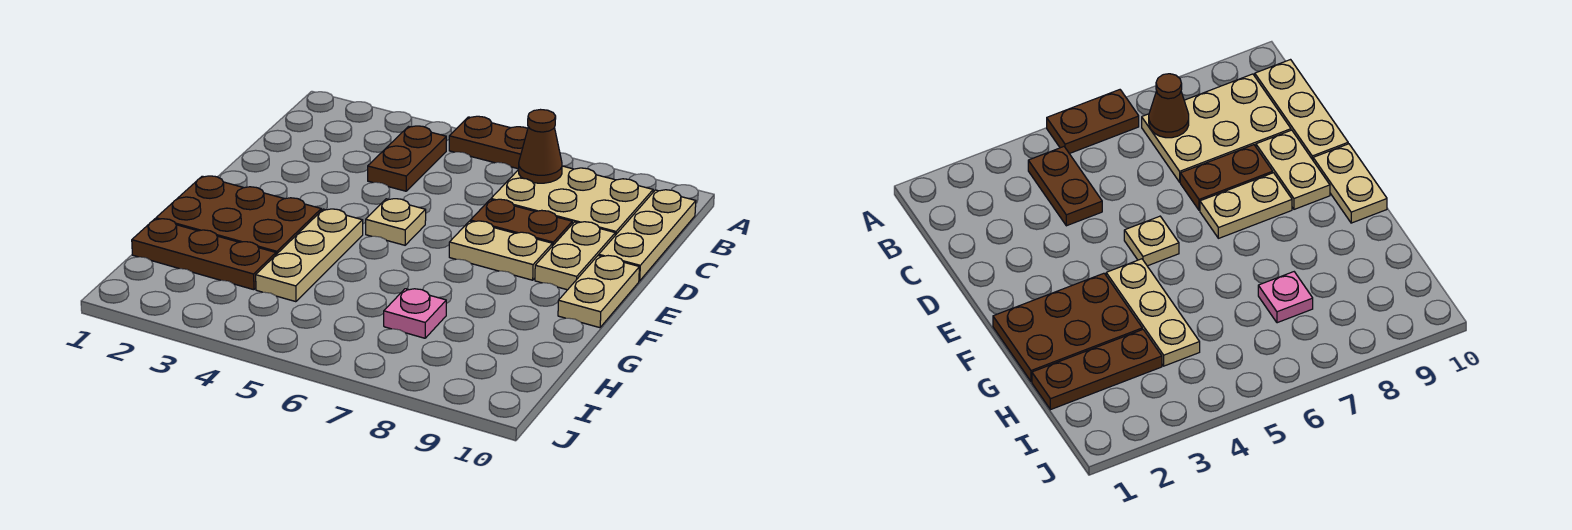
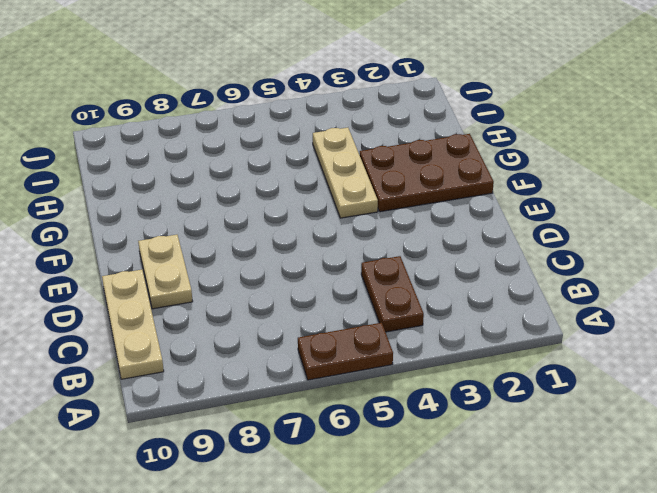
none -> tan plate B7:C9 level 1
none -> brown plate D7:D8 level 1
none -> tan plate E5 level 1

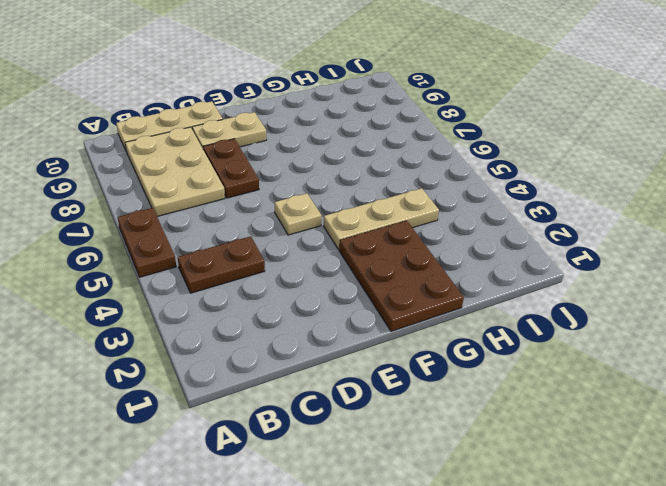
none -> tan plate E7:E8 level 1
none -> tan plate E10:F10 level 1
none -> brown plate H1:H3 level 1

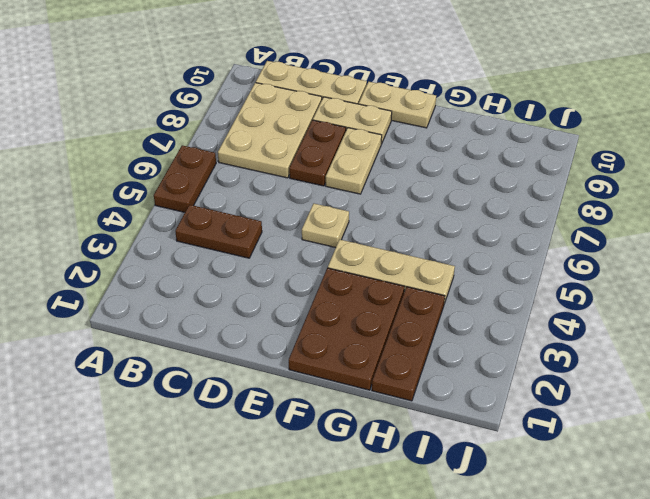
none -> pink plate H7 level 1
none -> brown cone B7 level 2

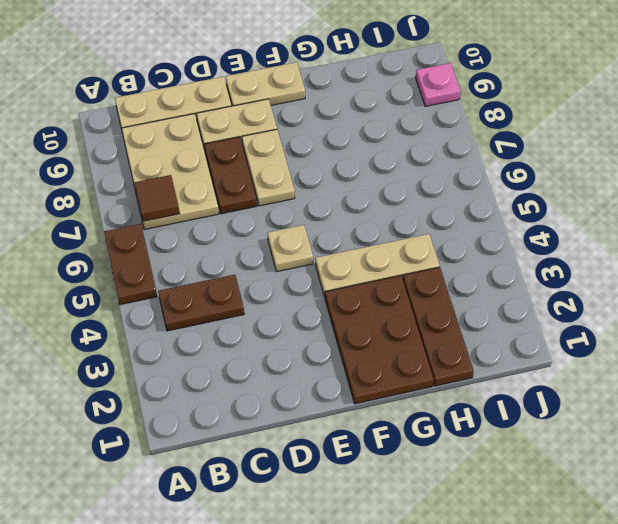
brown tile B7 level 2 -> brown cone B7 level 2
pink plate J9 level 1 -> pink plate H7 level 1

